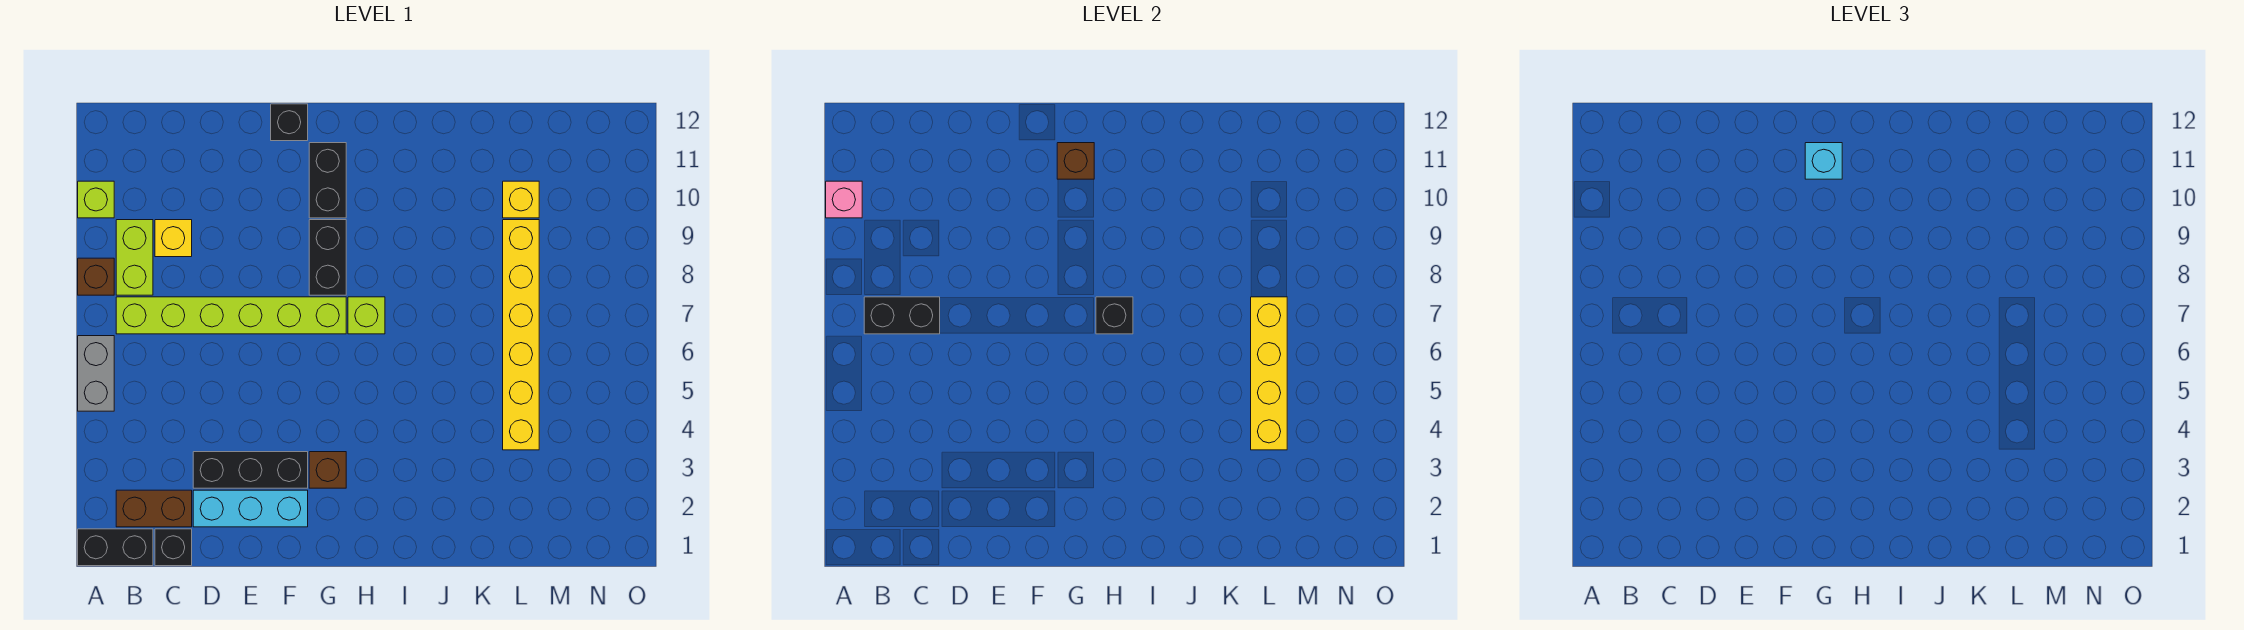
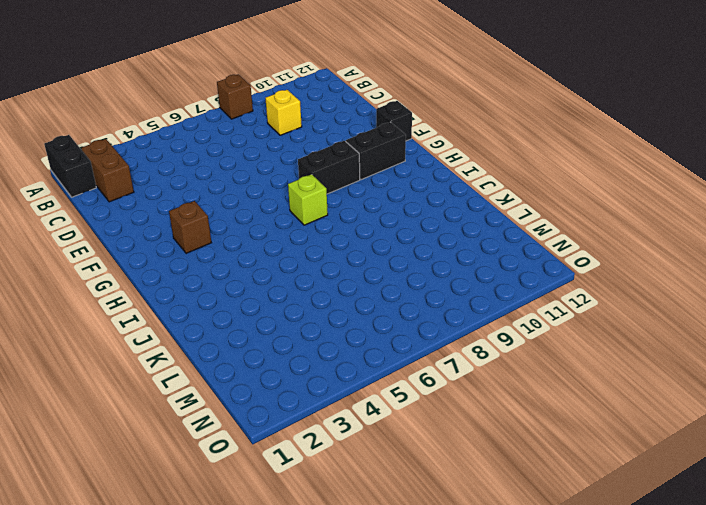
none -> grey brick A5:A6 level 1
none -> lime brick A10 level 1
none -> lime brick B7:G7 level 1

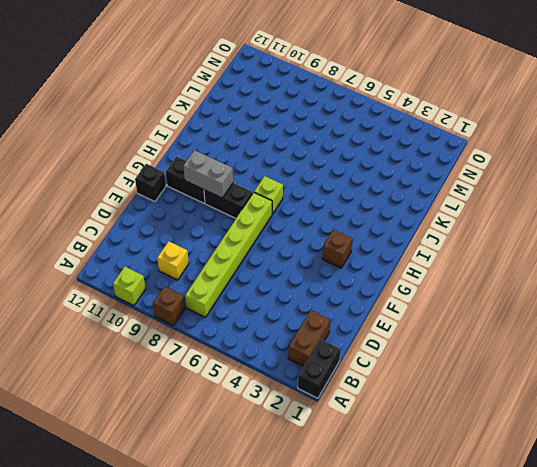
grey brick G9:G10 level 2 -> grey brick A5:A6 level 1
none -> lime brick B8:B9 level 1
none -> black brick C1 level 1
none -> cyan brick D2:F2 level 1

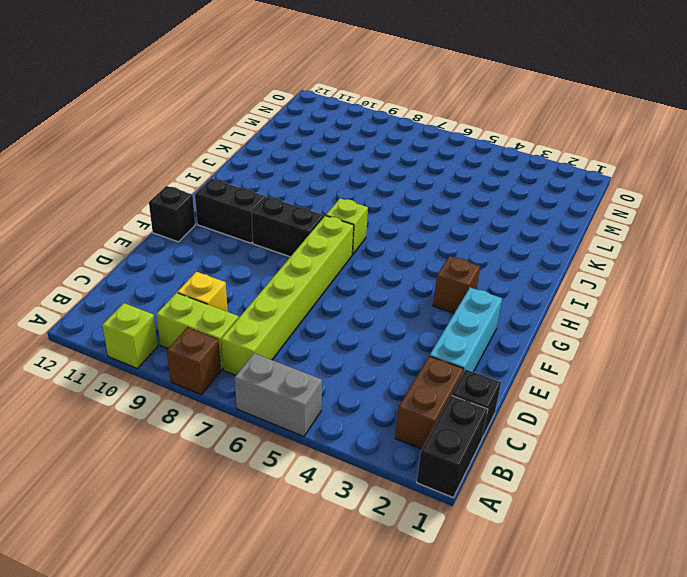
none -> black brick D3:F3 level 1
none -> yellow brick L4:L9 level 1
none -> yellow brick L10 level 1

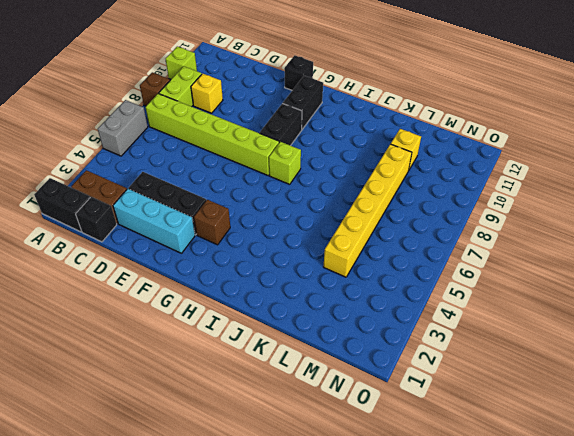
none -> pink brick A10 level 2
none -> black brick B7:C7 level 2
none -> brown brick G11 level 2

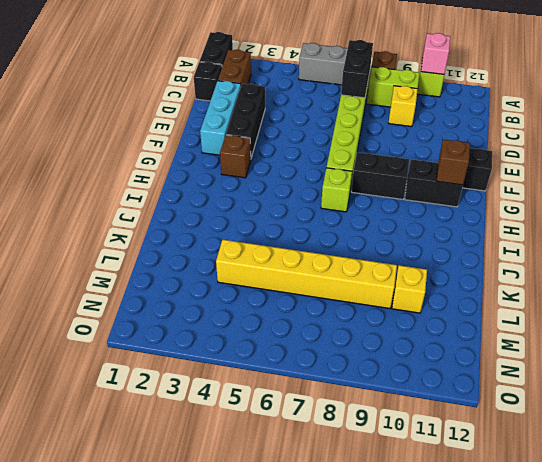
none -> black brick H7 level 2
none -> yellow brick L4:L7 level 2
none -> cyan brick G11 level 3

